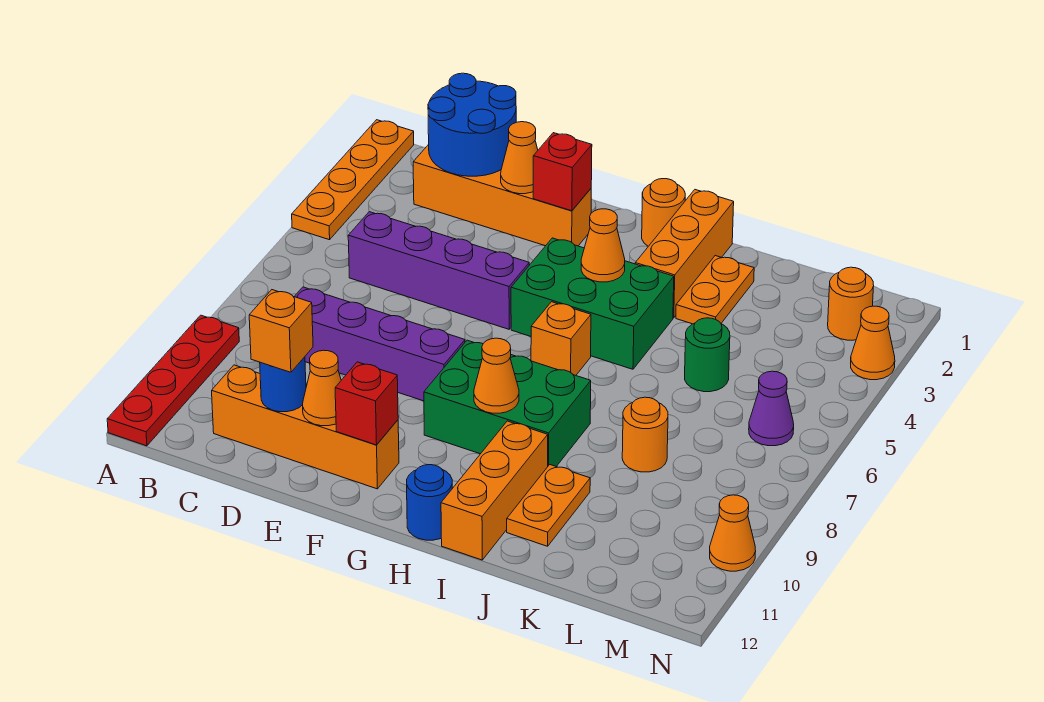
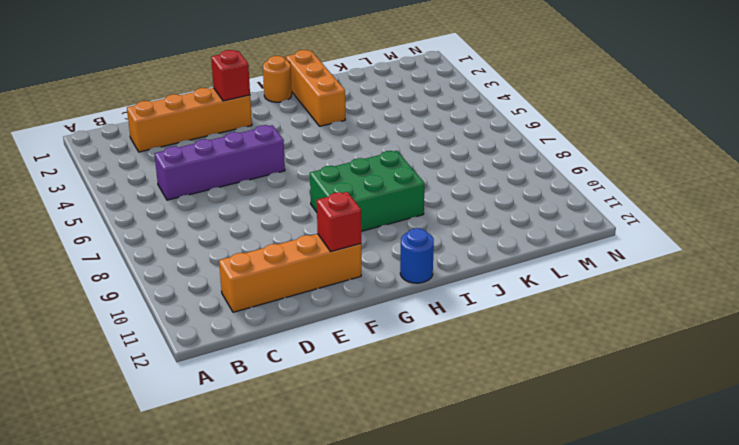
none -> orange plate A1:A4 level 1
none -> red plate A9:A12 level 1
none -> purple brick C8:F8 level 1
none -> green brick G4:I5 level 1

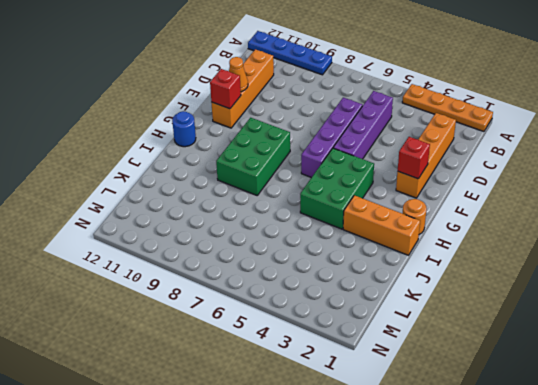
blue plate A9:A12 level 1 -> red plate A9:A12 level 1
purple brick D6:G6 level 1 -> purple brick C8:F8 level 1
none -> orange brick H6 level 1
none -> orange brick I10:I12 level 1
none -> orange plate J2:J3 level 1
none -> orange plate J10:J11 level 1

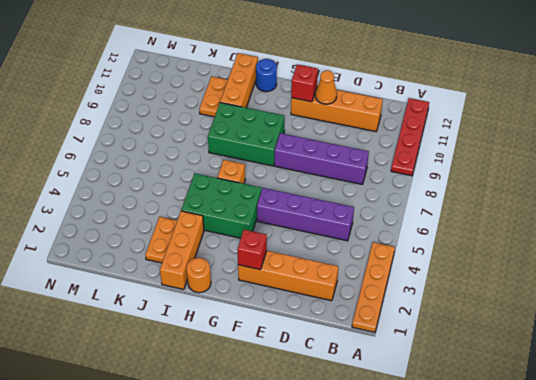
none -> green round brick K5 level 1
none -> orange round brick K8 level 1
none -> orange round brick M2 level 1
none -> purple cone M6 level 1

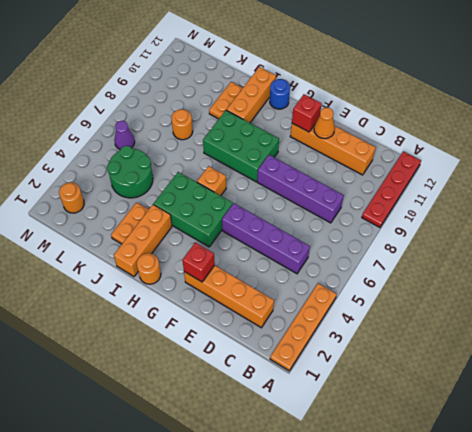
green round brick K4:L5 level 1 -> green round brick K5 level 1
none -> orange cone N3 level 1
none -> orange cone N10 level 1
none -> blue round brick C1:D2 level 2
none -> blue round brick D11 level 2

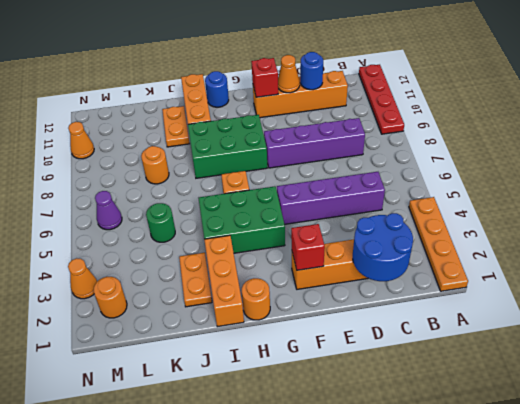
none -> orange cone E2 level 2
none -> orange cone H4 level 2
none -> orange cone H9 level 2
none -> orange brick D11 level 3

